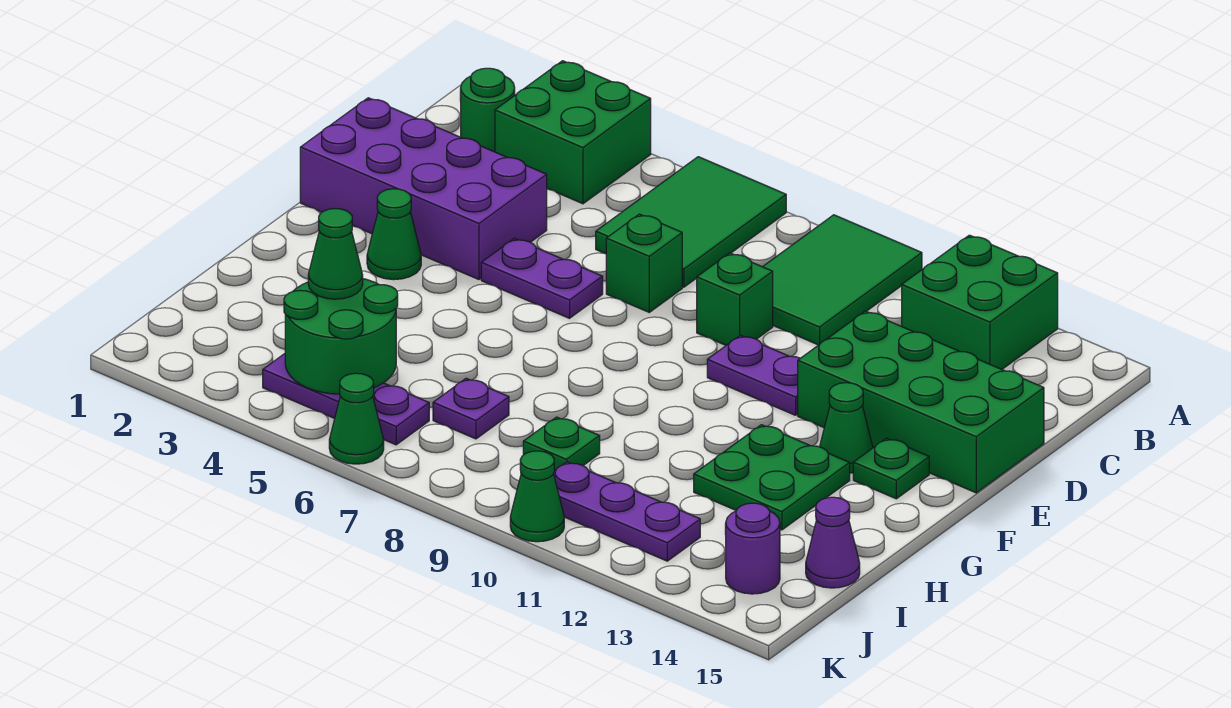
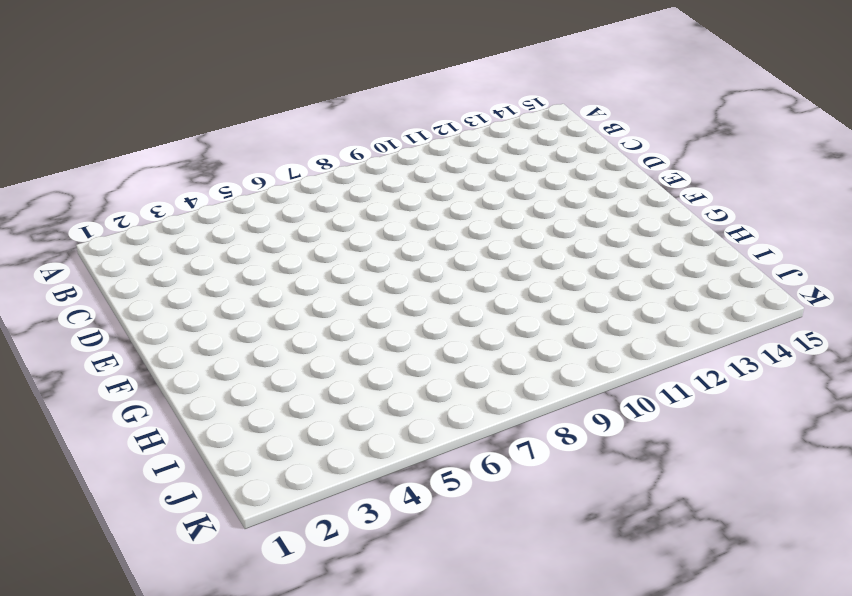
none -> green brick A3:B4 level 1
none -> green tile A6:C7 level 1
none -> green tile A9:C10 level 1

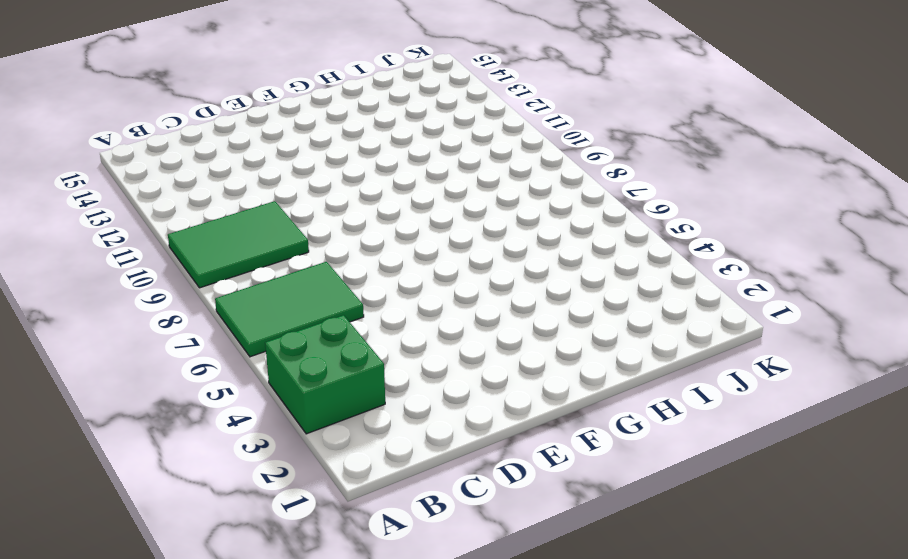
none -> green brick A12:B13 level 1
none -> green round brick B2 level 1
none -> purple brick D1:E4 level 1

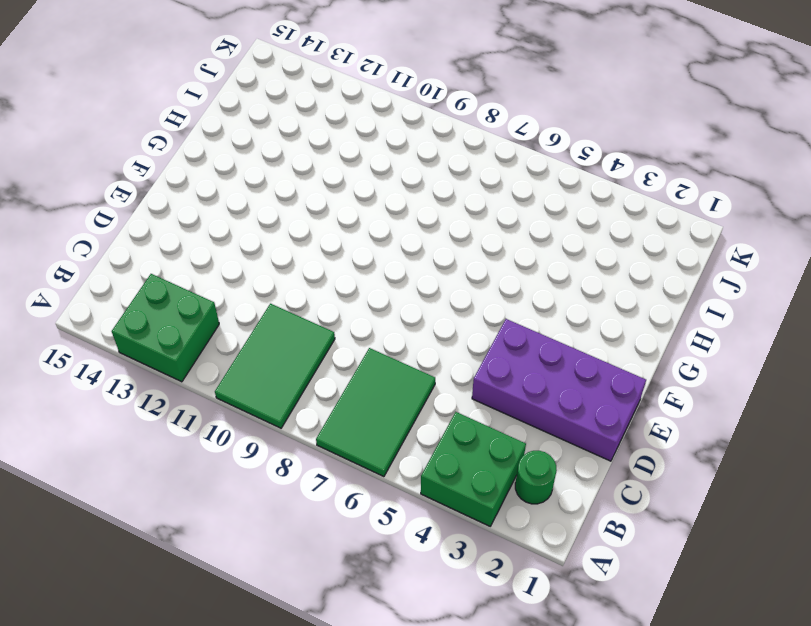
none -> green brick D7 level 1
none -> green brick D9 level 1
none -> green brick D12:E15 level 1

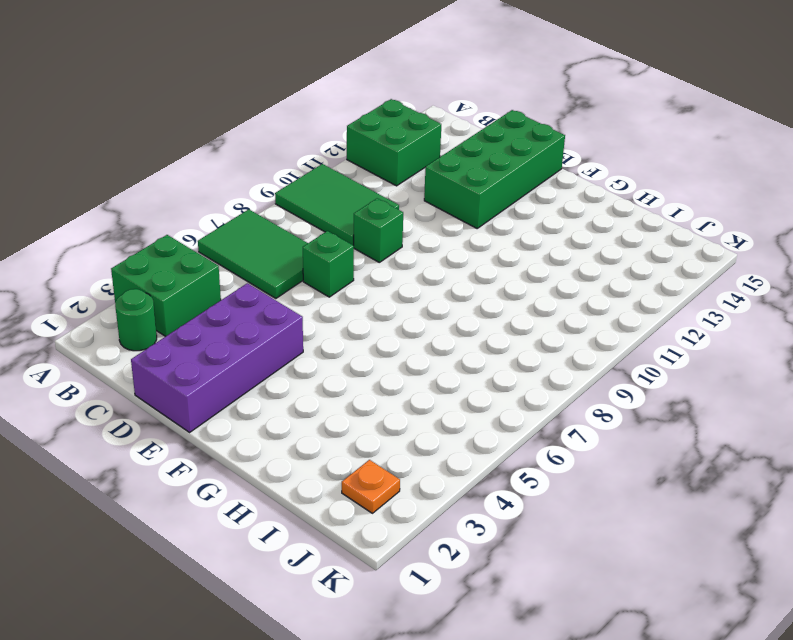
orange plate J2 level 1 -> none
none -> purple plate E5:E6 level 1
none -> purple plate E10:E11 level 1
none -> green cone F3 level 1

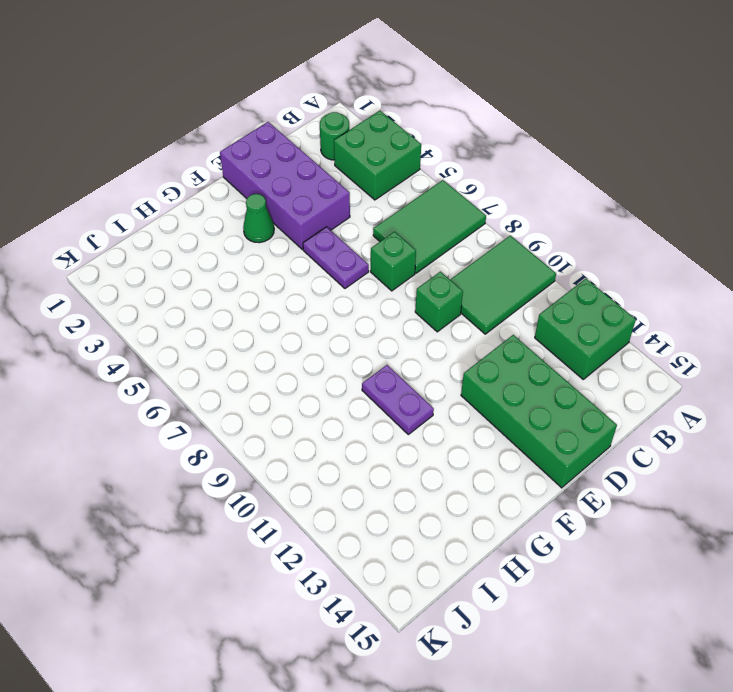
purple plate G10:G11 level 1 -> purple plate E10:E11 level 1
none -> green cone F13 level 1
none -> green plate F14 level 1
none -> green plate G12:H13 level 1

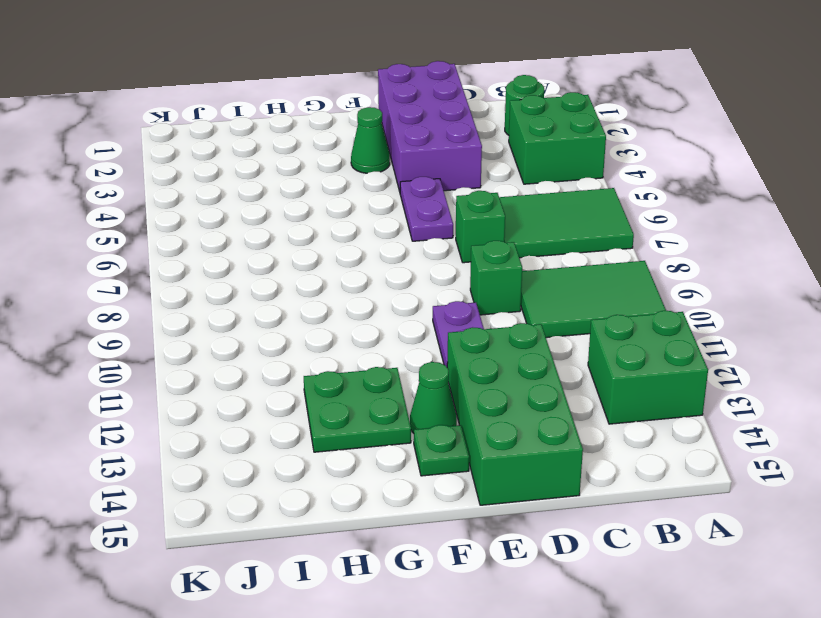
none -> purple plate I7 level 1
none -> green plate I9 level 1
none -> purple cone I15 level 1

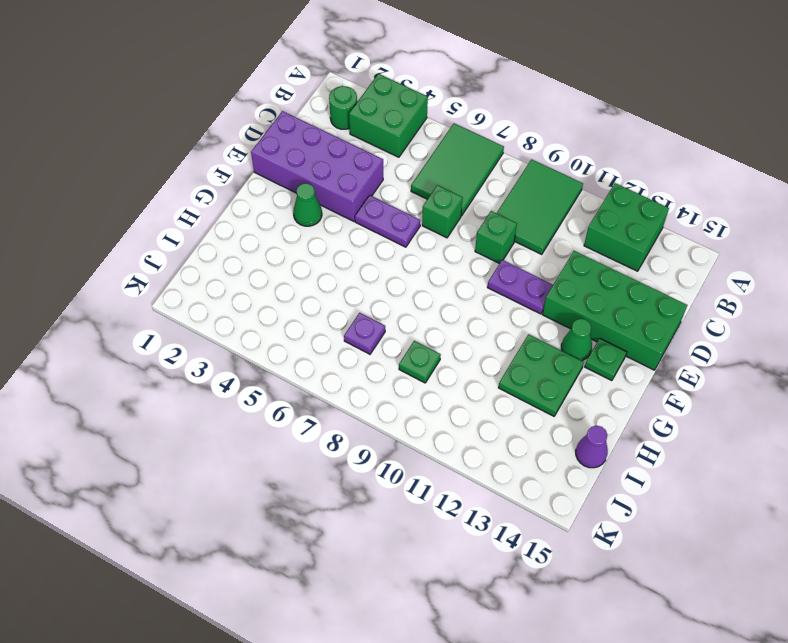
none -> purple plate J4:J6 level 1
none -> purple plate J10:J12 level 1
none -> purple round brick J14 level 1

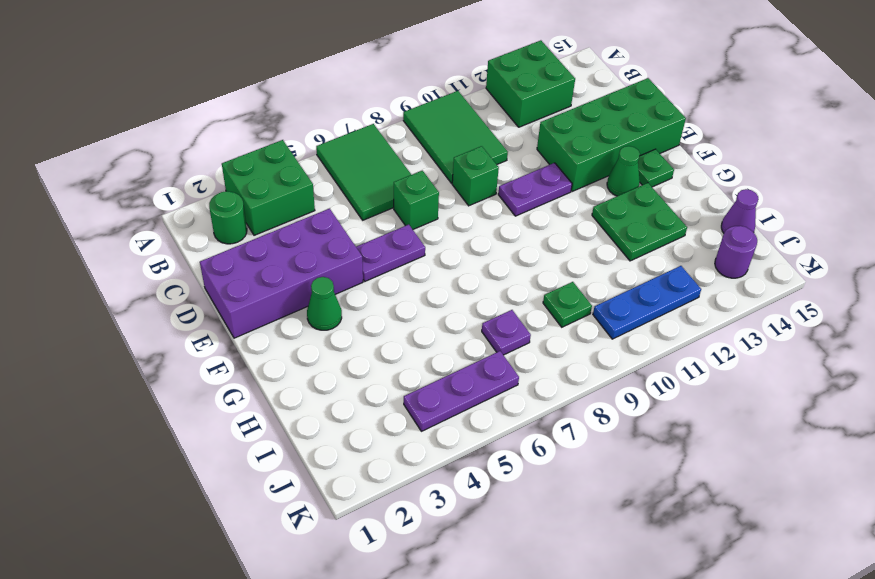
blue plate J10:J12 level 1 -> purple plate J10:J12 level 1
none -> green cone K6 level 1
none -> green cone K10 level 1
none -> green round brick I4:J5 level 2

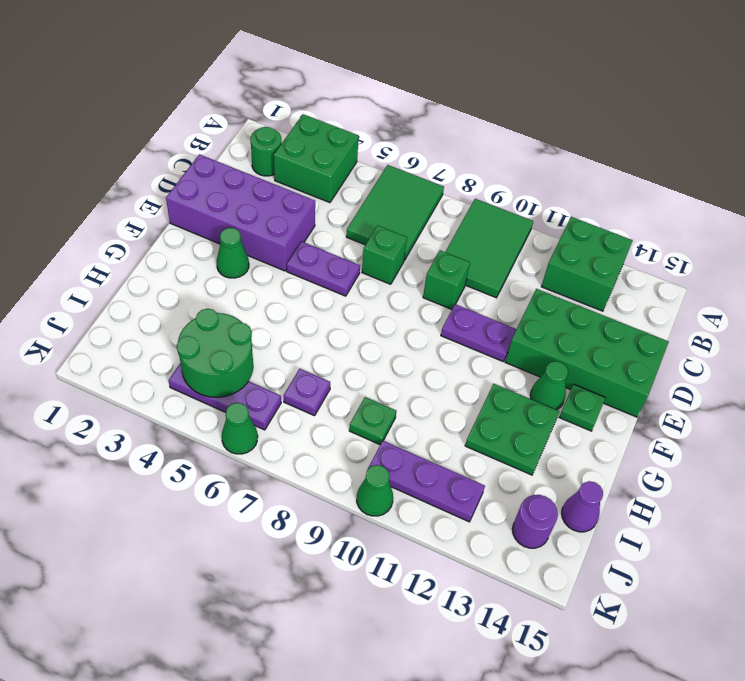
none -> green cone I4 level 3

